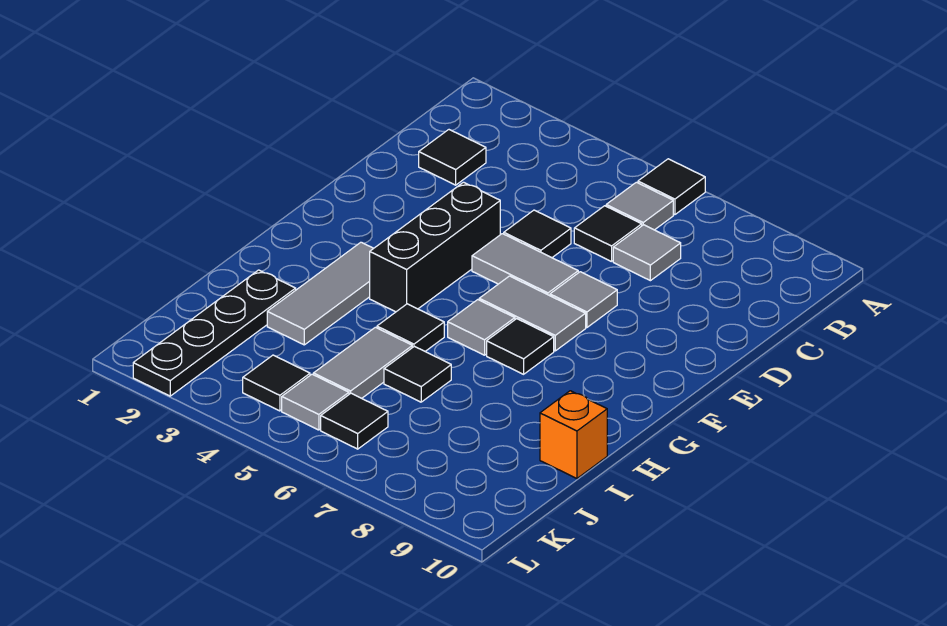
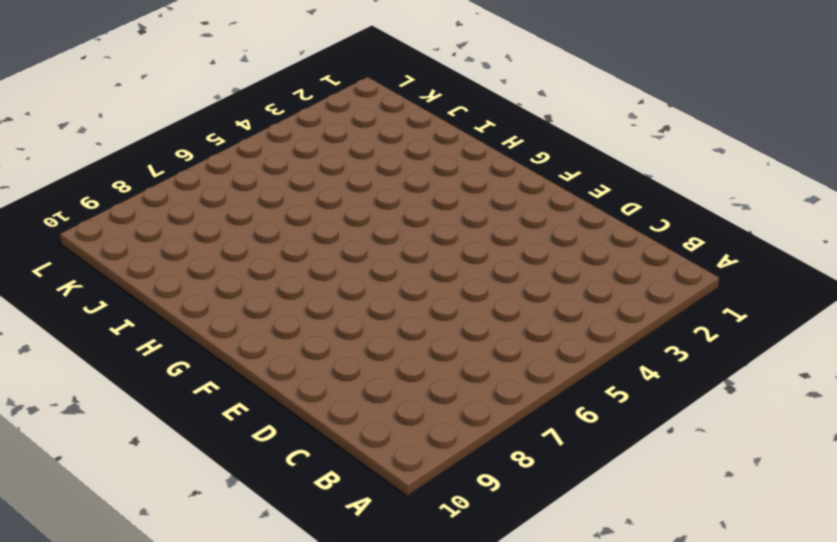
none -> black tile A6 level 1
none -> grey tile B6 level 1
none -> black tile C2 level 1

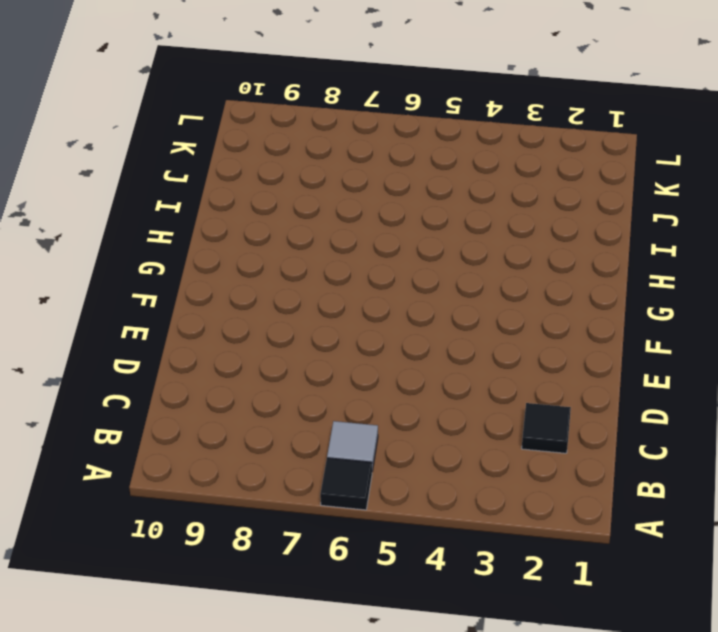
none -> black tile C6 level 1
none -> grey tile C7 level 1
none -> black tile D5 level 1

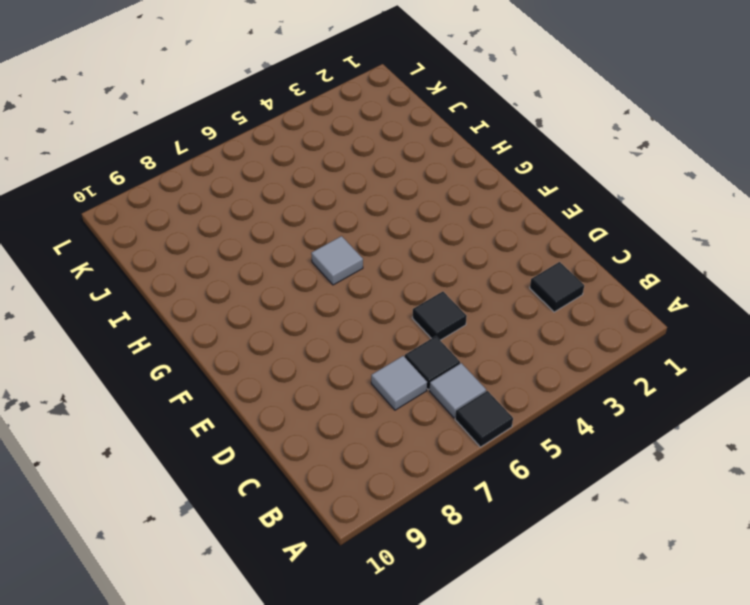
none -> black brick E4:G4 level 1
none -> grey tile E5:E6 level 1
none -> grey tile E7 level 1

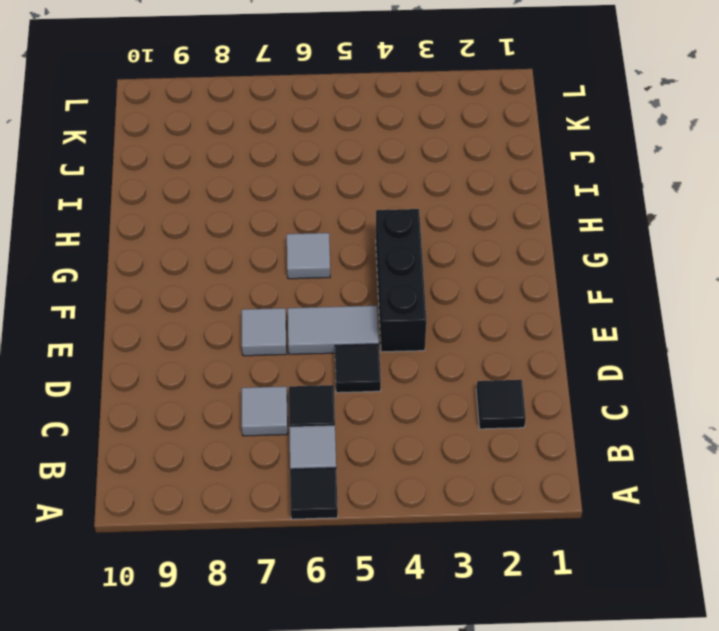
none -> grey tile F6:F7 level 1
none -> grey tile G3:I3 level 1
none -> black tile G7 level 1

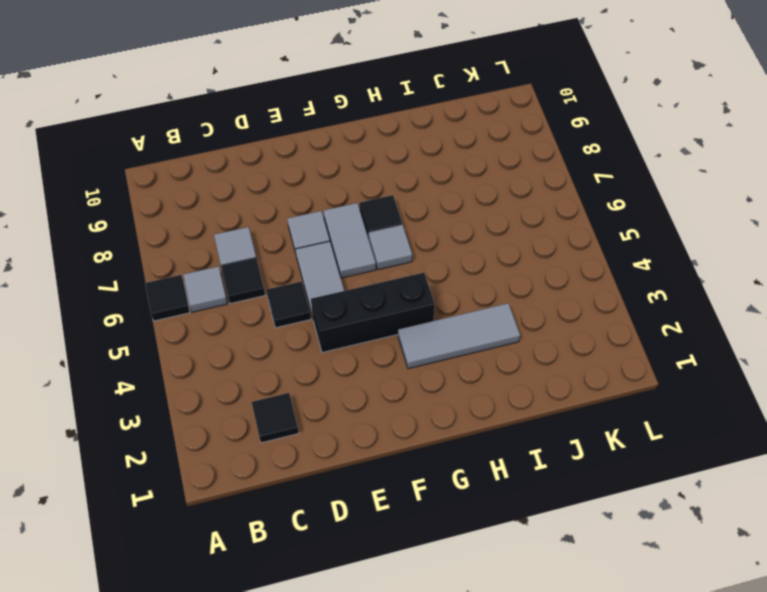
none -> black tile H5 level 1
none -> black plate I2:L2 level 1
none -> grey tile I5:J5 level 1

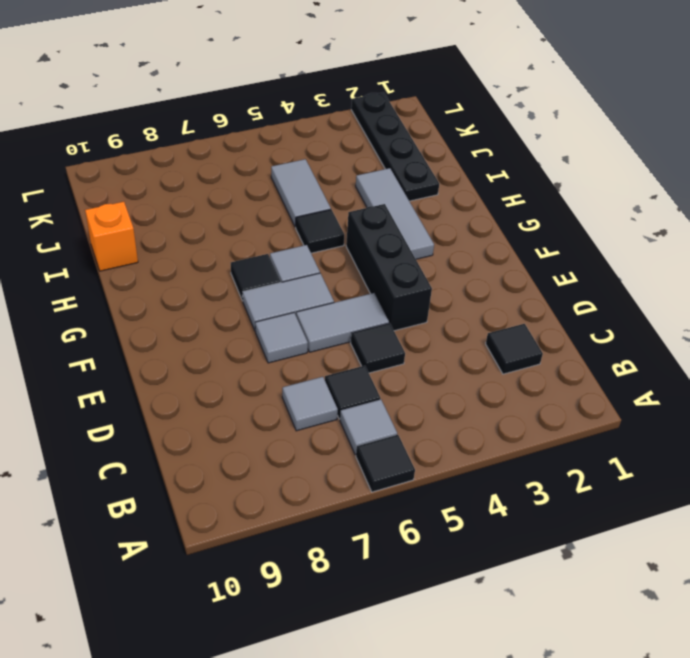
none -> black tile I6 level 1
none -> black tile K4 level 1
none -> grey tile K5 level 1

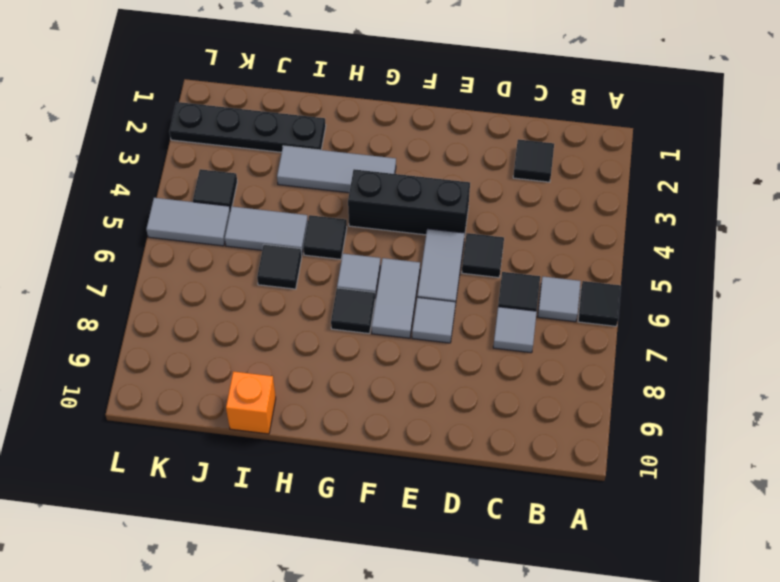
grey tile K5:L5 level 1 -> grey tile K5 level 1
none -> black tile K6 level 1

